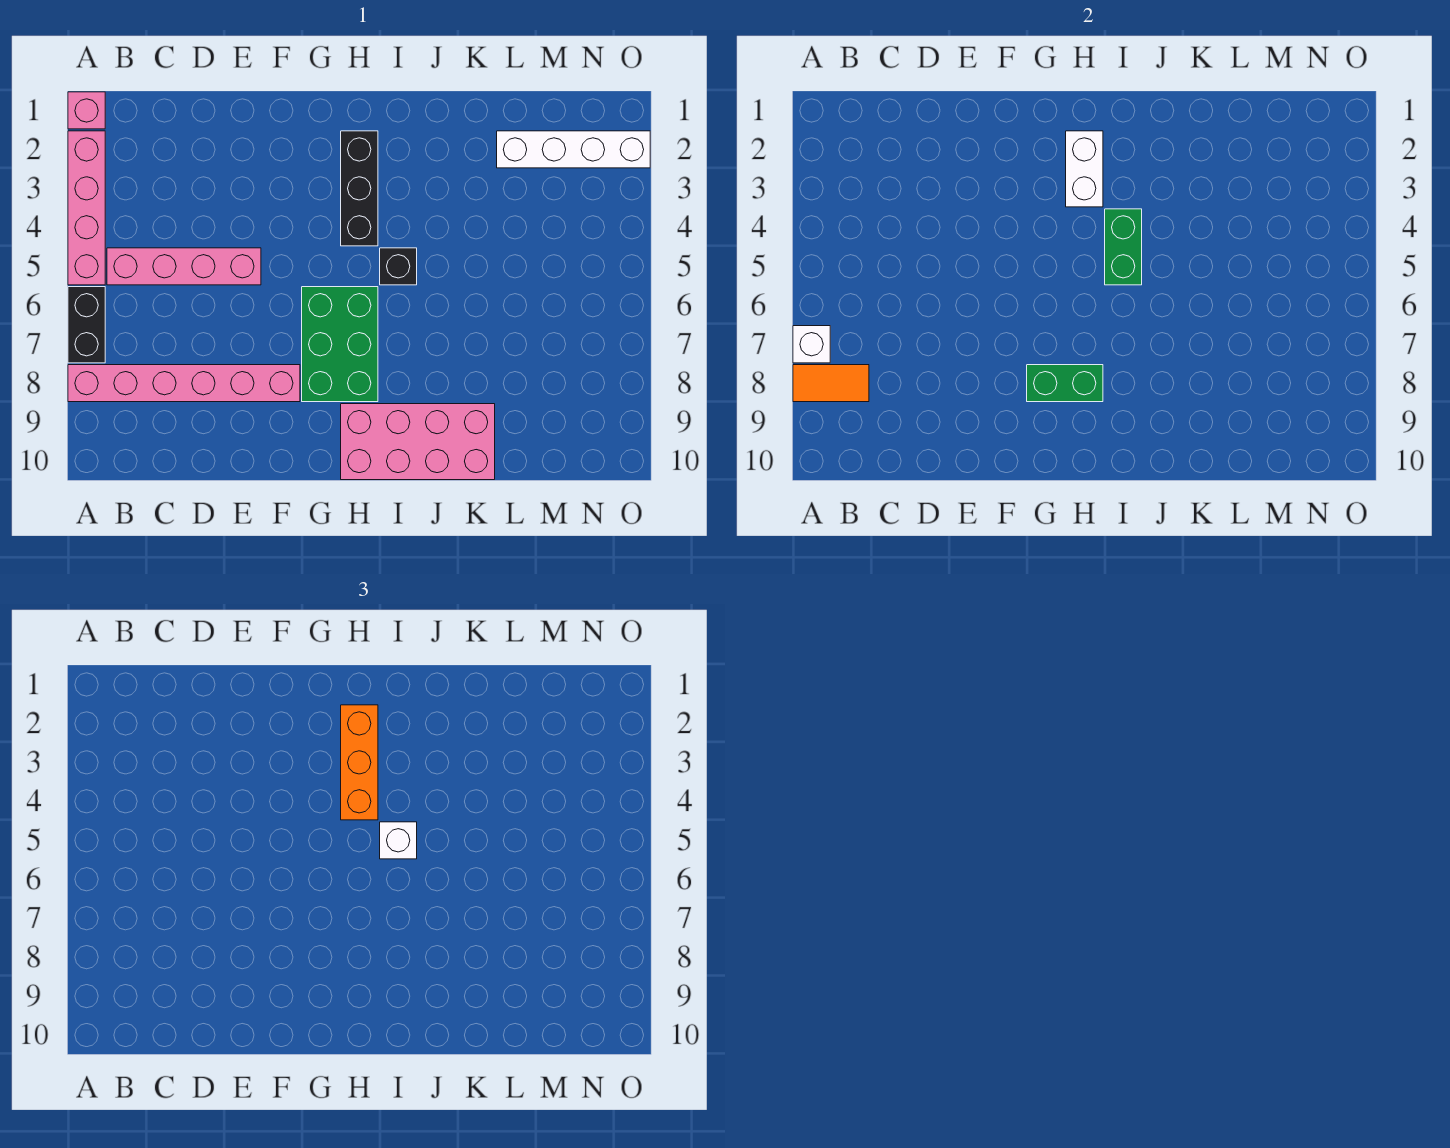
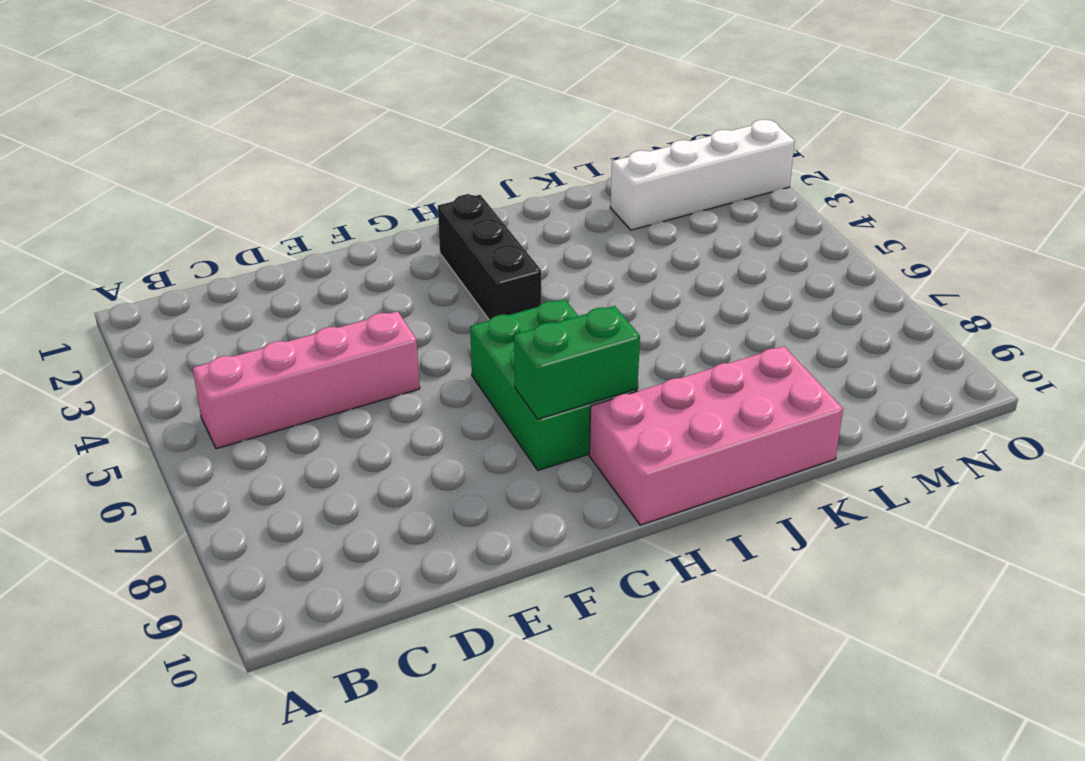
none -> pink brick A1 level 1
none -> pink brick A2:A5 level 1
none -> black brick A6:A7 level 1

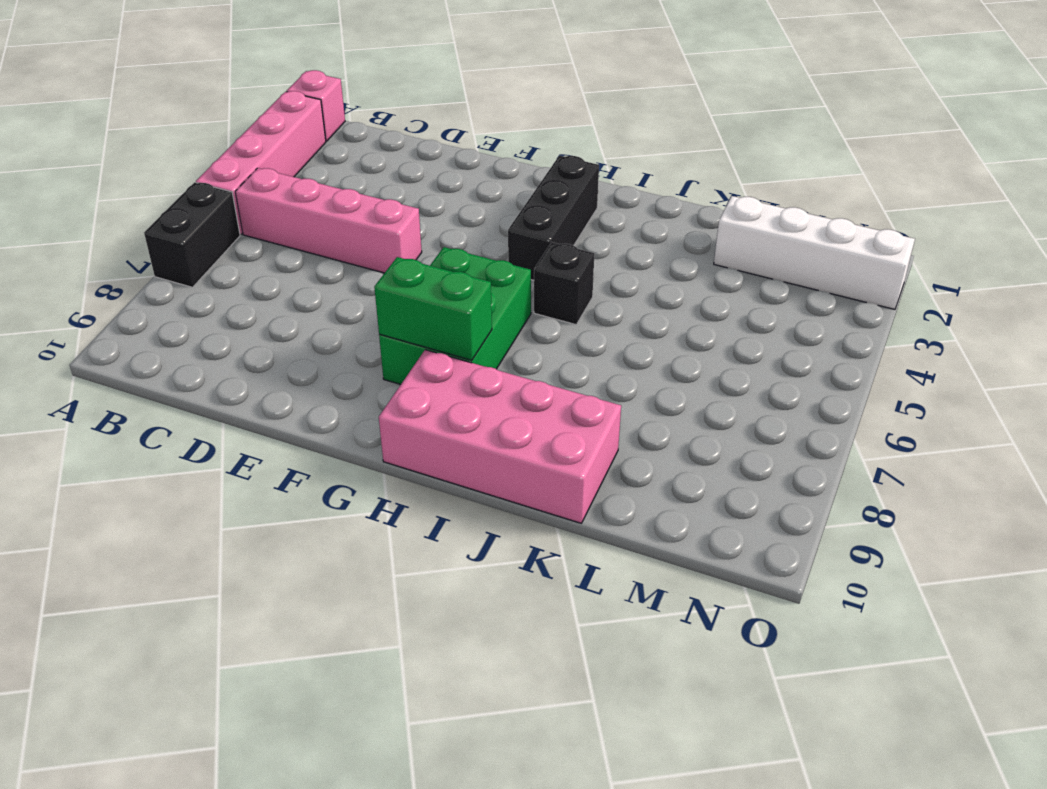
none -> pink brick A8:F8 level 1
none -> white brick A7 level 2
none -> orange tile A8:B8 level 2

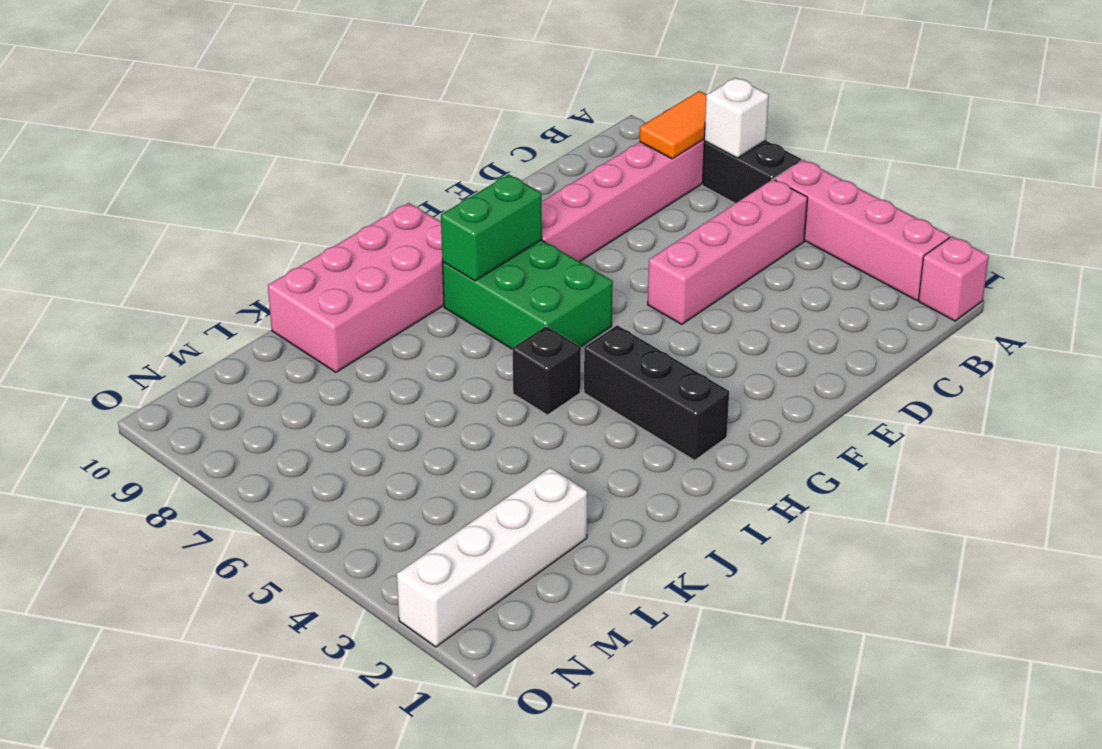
none -> white brick H2:H3 level 2
none -> green brick I4:I5 level 2
none -> orange brick H2:H4 level 3

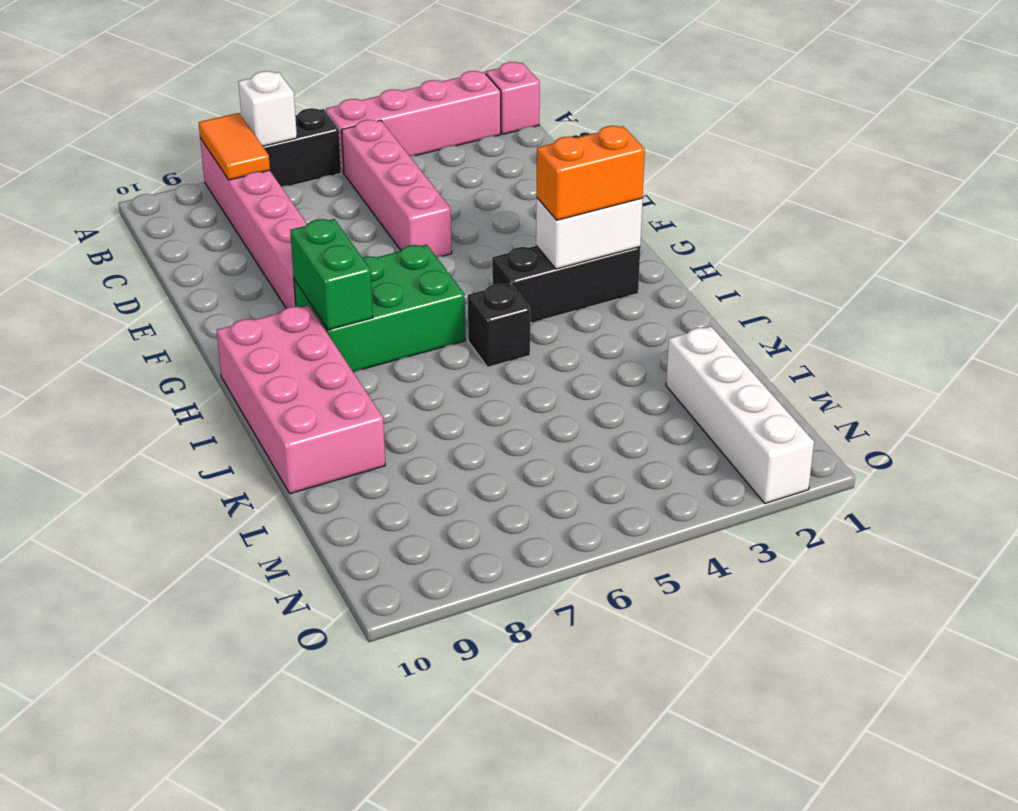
orange brick H2:H3 level 3 -> orange brick H2:H4 level 3
none -> green brick I4:I5 level 2
none -> white brick I5 level 3

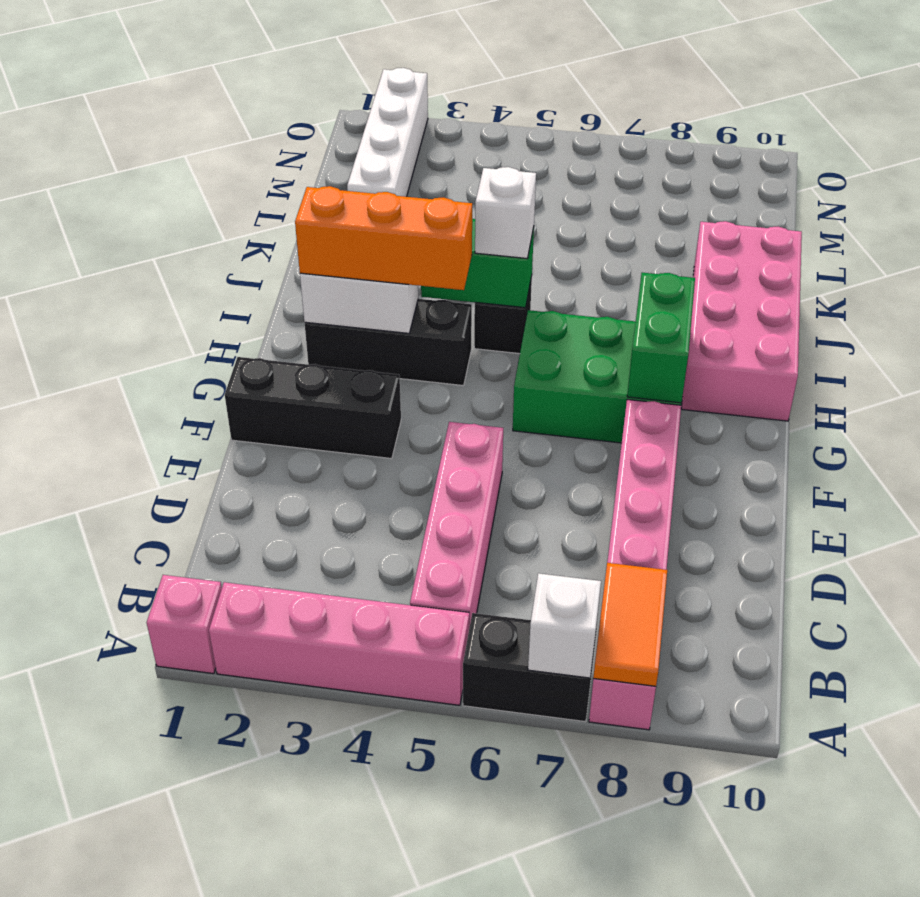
black brick F1:F3 level 1 -> none

